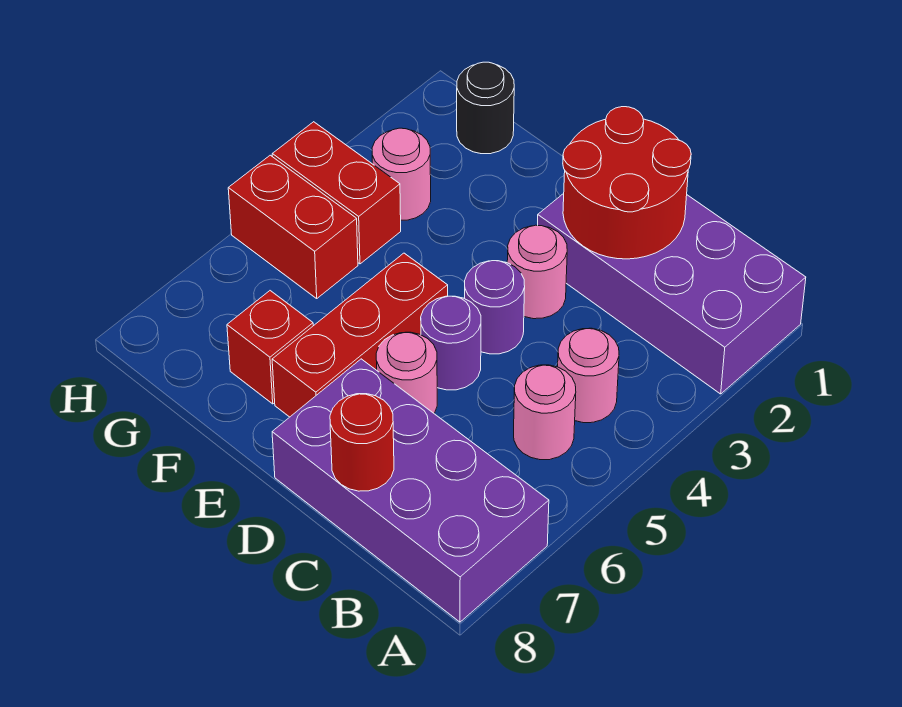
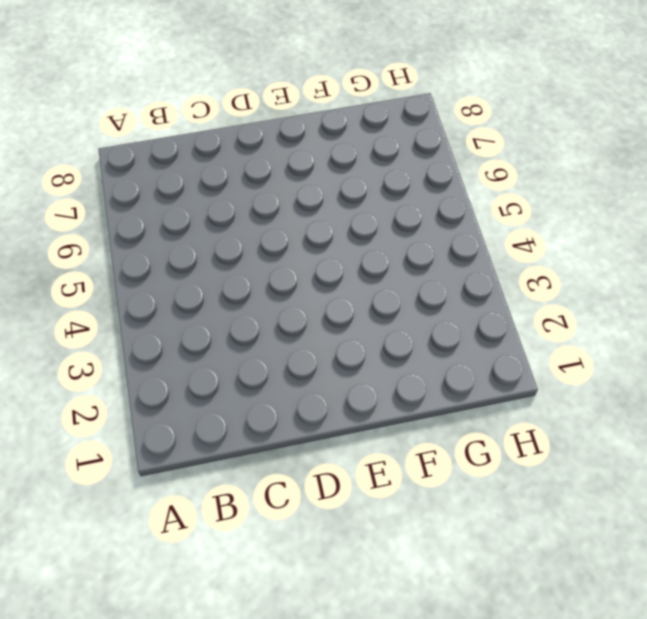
none -> purple brick A1:D2 level 1
none -> purple brick A7:D8 level 1
none -> pink round brick B4 level 1

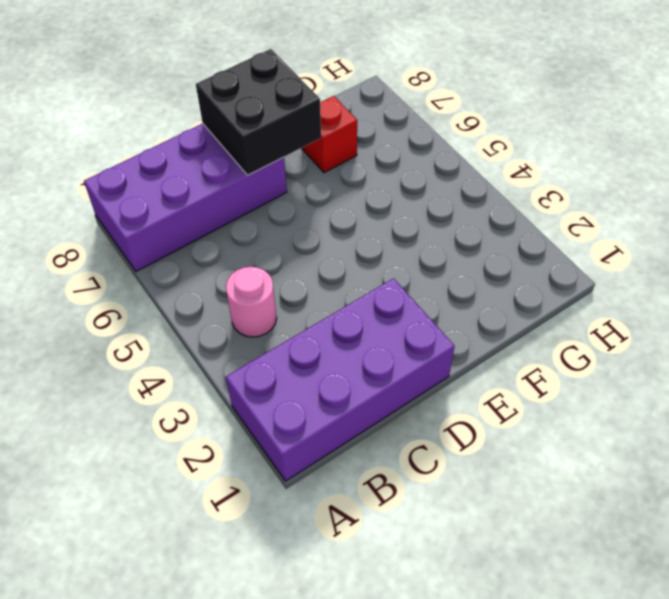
black brick D7:E8 level 2 -> none
none -> pink round brick B5 level 1
none -> pink round brick D3 level 1
none -> purple round brick D4 level 1

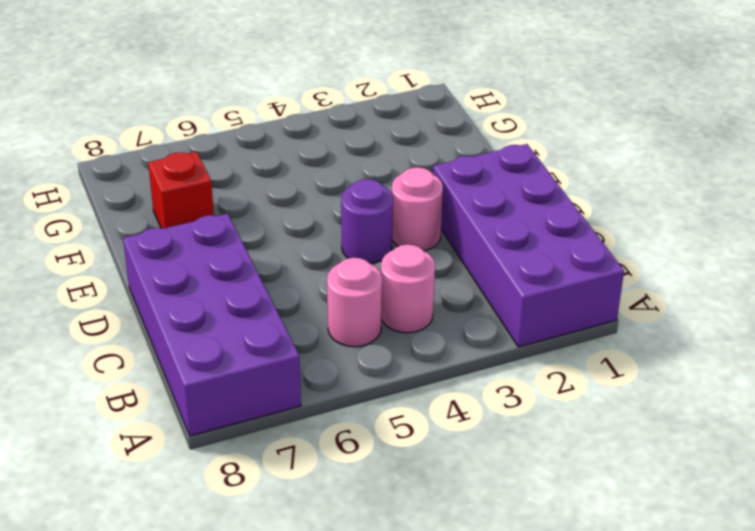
none -> purple round brick D5 level 1
none -> pink round brick D6 level 1
none -> red brick E5:E7 level 1

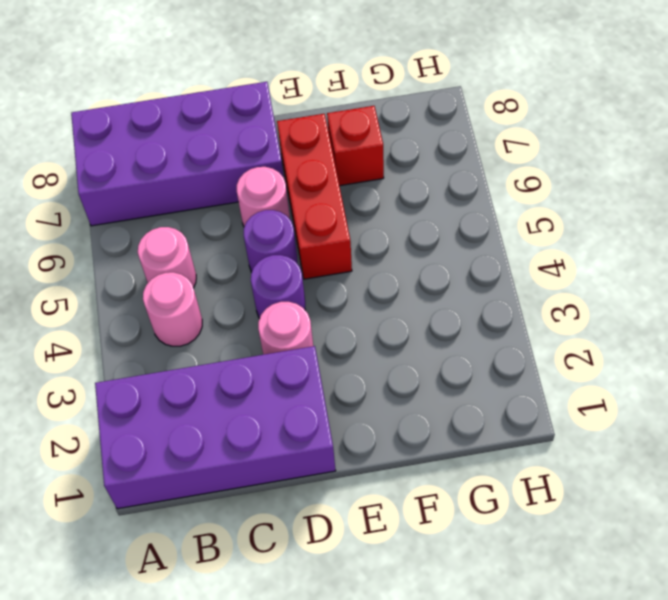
none -> black round brick G1 level 1
none -> pink round brick G3 level 1
none -> red brick G4:H4 level 1

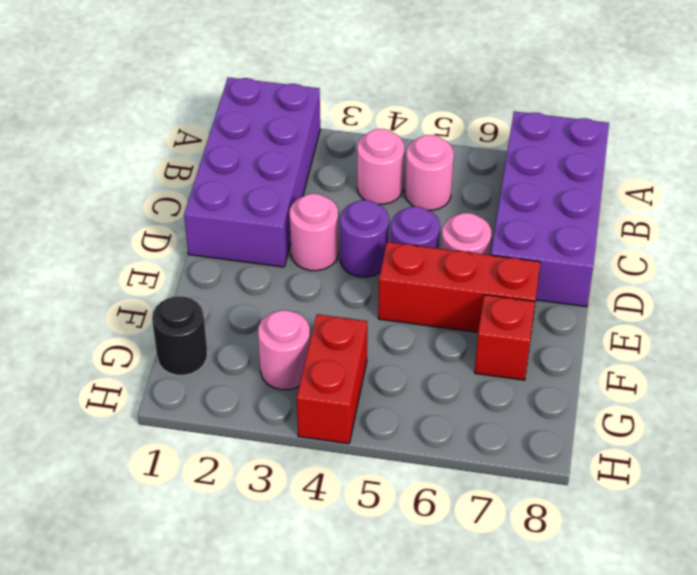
none -> red brick G5:H5 level 1
none -> red round brick C1:D2 level 2
none -> red round brick C8 level 2

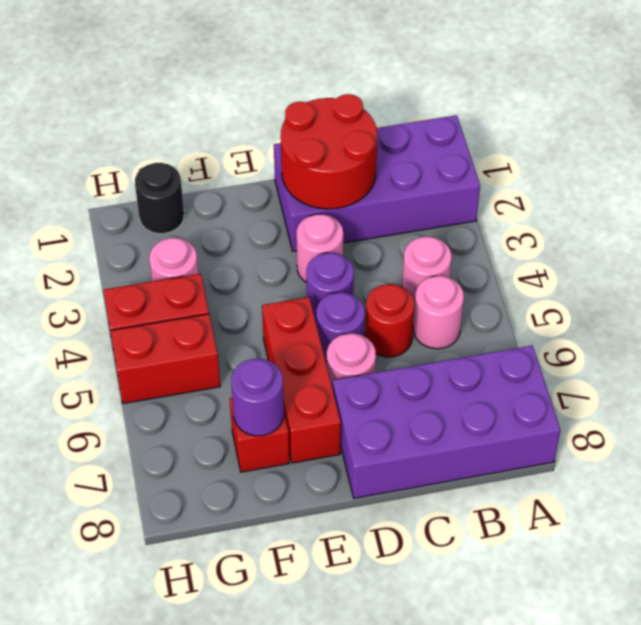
red round brick C5 level 1 -> red round brick C8 level 2
purple round brick F7 level 2 -> none

